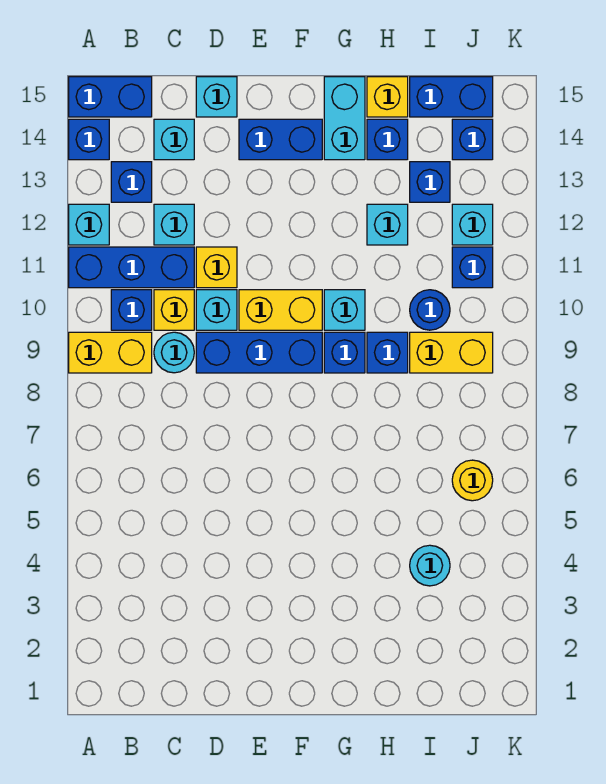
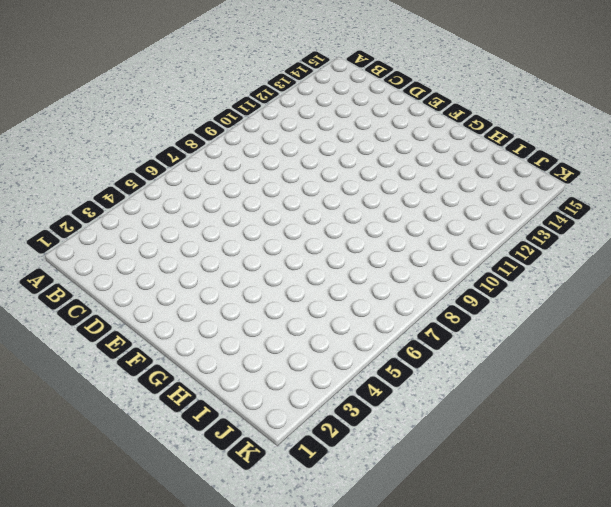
none -> yellow brick A9:B9 level 1
none -> blue brick A11:C11 level 1
none -> cyan brick A12 level 1
none -> blue brick A14 level 1

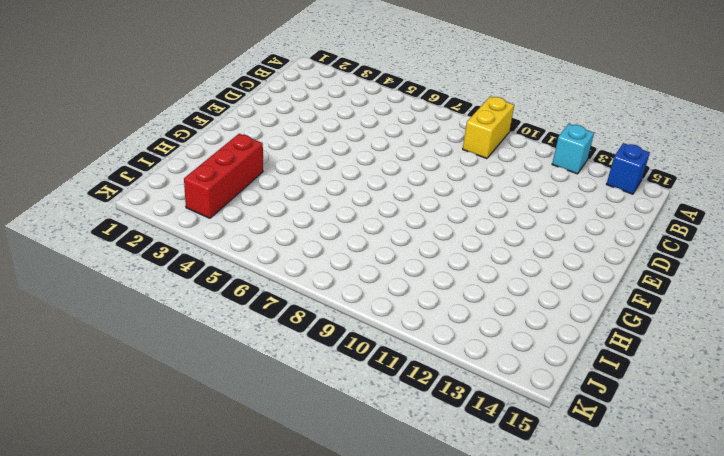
red brick H3:J3 level 1 -> none
none -> blue brick A11:C11 level 1
none -> blue brick A15:B15 level 1
none -> blue brick B10 level 1
none -> blue brick B13 level 1

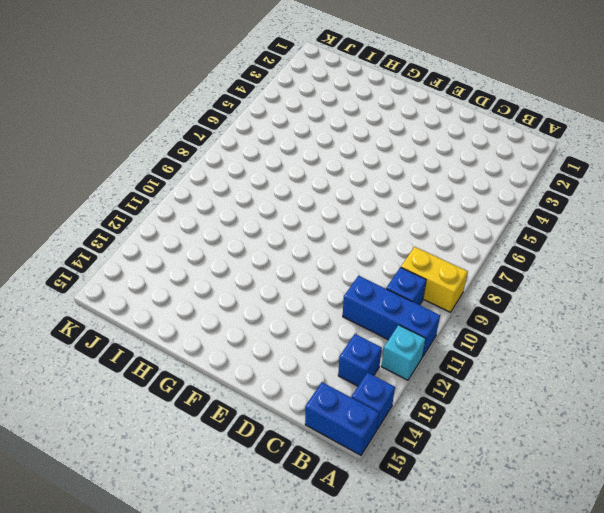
none -> cyan round brick C9 level 1
none -> yellow brick C10 level 1
none -> cyan brick C12 level 1
none -> cyan brick C14 level 1

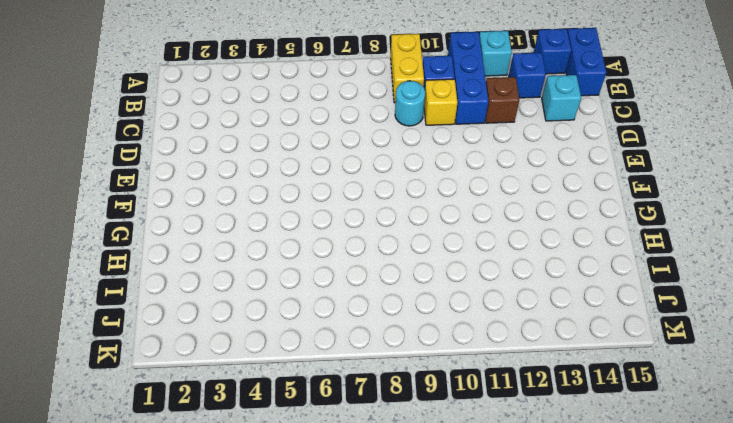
brown brick C12 level 1 -> cyan brick C12 level 1
none -> blue brick D9:F9 level 1
none -> cyan brick D10 level 1
none -> yellow brick D11 level 1
none -> cyan brick D15 level 1

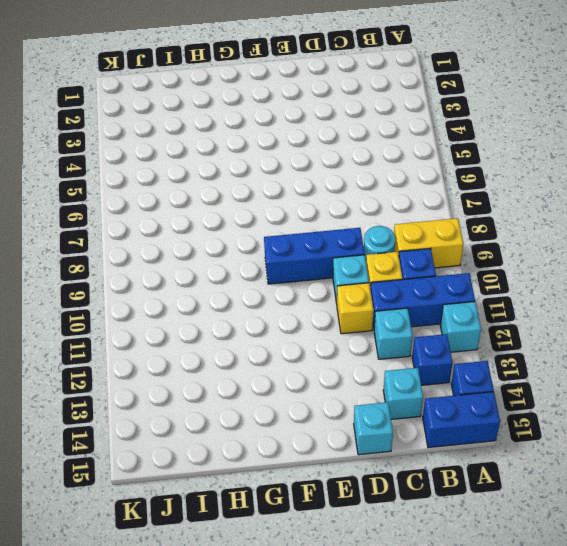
none -> yellow brick E10:F10 level 1
none -> blue brick E14:F14 level 1
none -> blue brick G9 level 1
none -> cyan brick G10 level 1

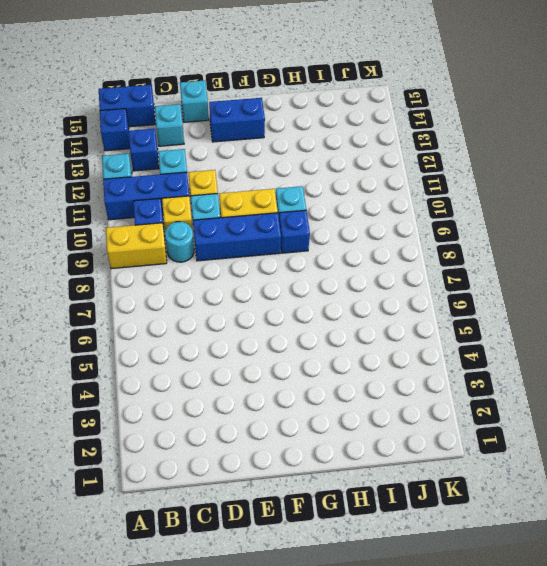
none -> cyan brick G14:G15 level 1
none -> blue brick H9 level 1
none -> cyan brick H12 level 1
none -> blue brick H14 level 1

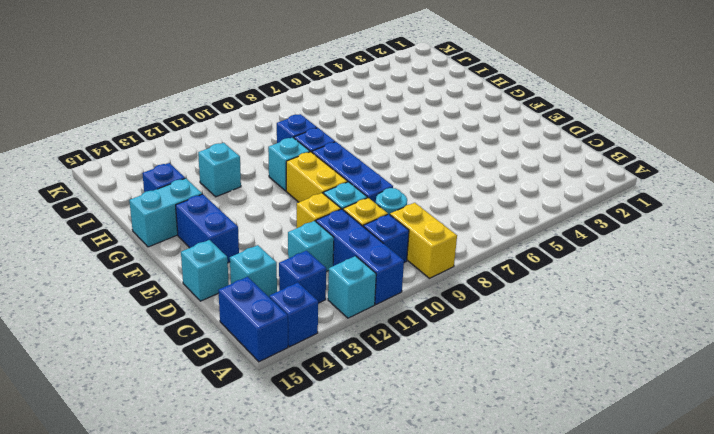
none -> yellow brick H15 level 1
none -> cyan round brick I4 level 1
none -> yellow brick I9:J9 level 1
none -> blue round brick I10 level 1

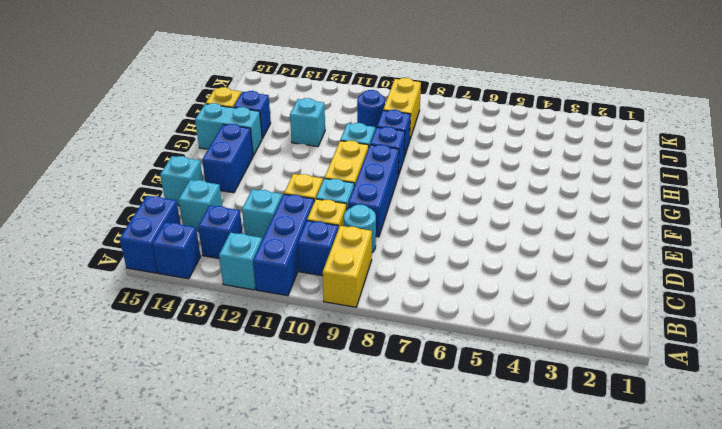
none -> cyan round brick I4 level 1
none -> blue brick I13 level 1
none -> blue brick I15:J15 level 1
none -> yellow round brick J6 level 1

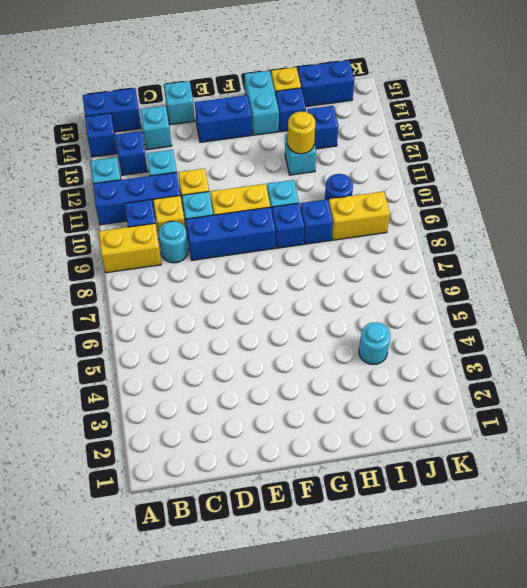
yellow round brick H12 level 2 -> yellow round brick J6 level 1
none -> blue brick J11 level 1
none -> cyan brick J12 level 1
none -> blue brick J14 level 1

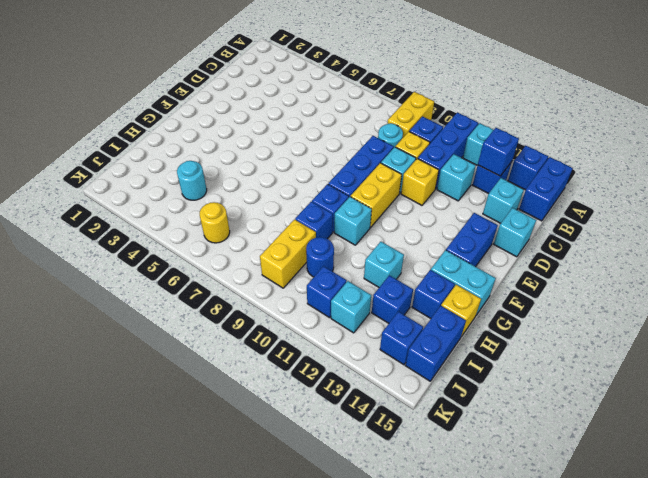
blue brick B13 level 2 -> none

